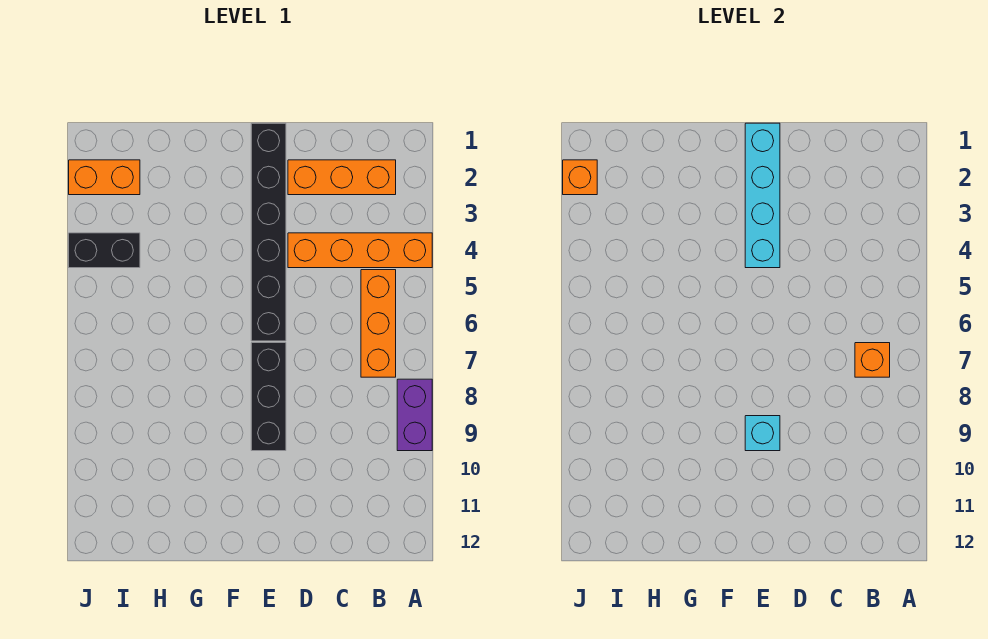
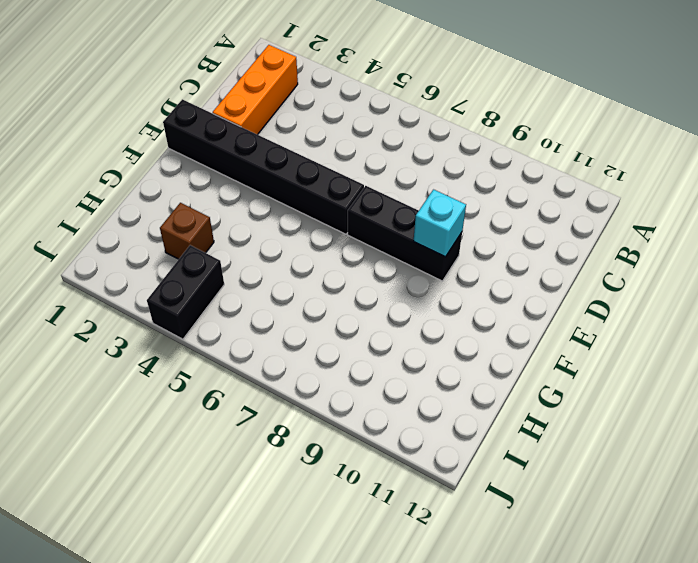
brown brick H3 level 1 -> none
none -> orange brick A4:D4 level 1
none -> purple brick A8:A9 level 1
none -> orange brick B5:B7 level 1

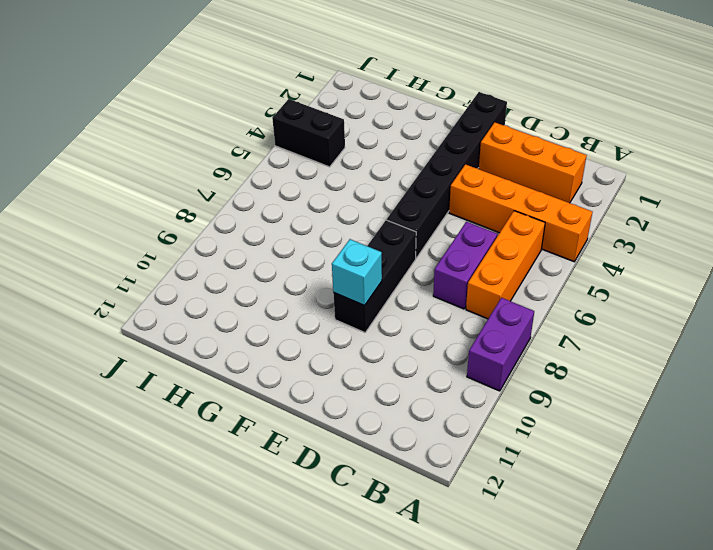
purple brick C6:C7 level 1 -> none
none -> orange brick I2:J2 level 1
none -> orange brick B7 level 2
none -> cyan brick E1:E4 level 2

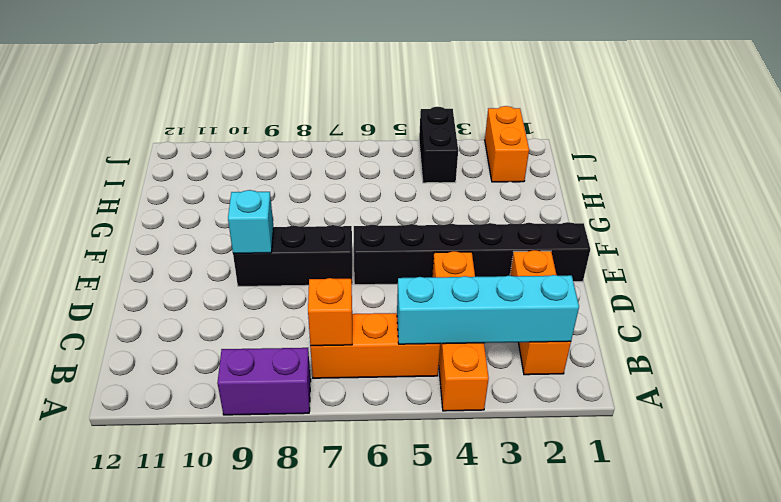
cyan brick B2:B5 level 2 -> cyan brick E1:E4 level 2
none -> orange brick J2 level 2

